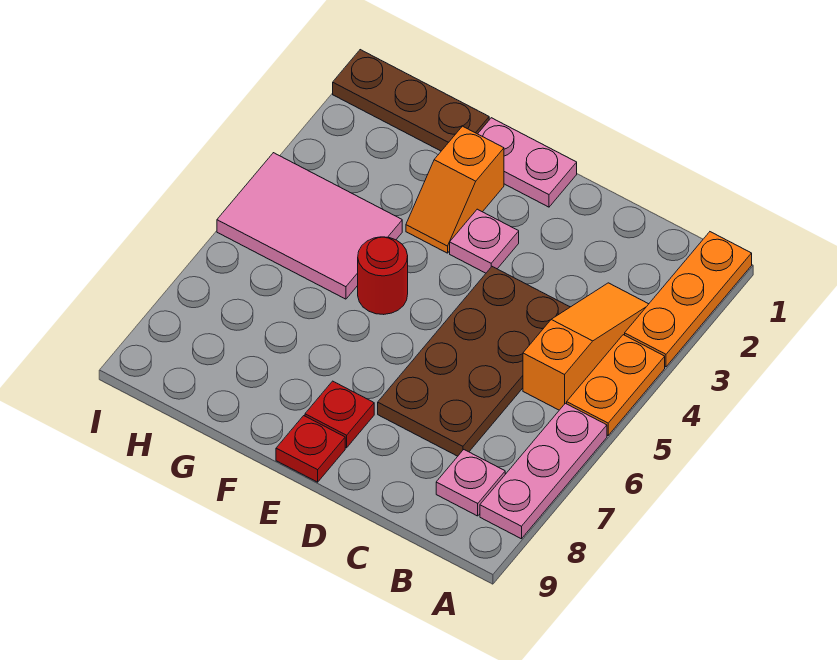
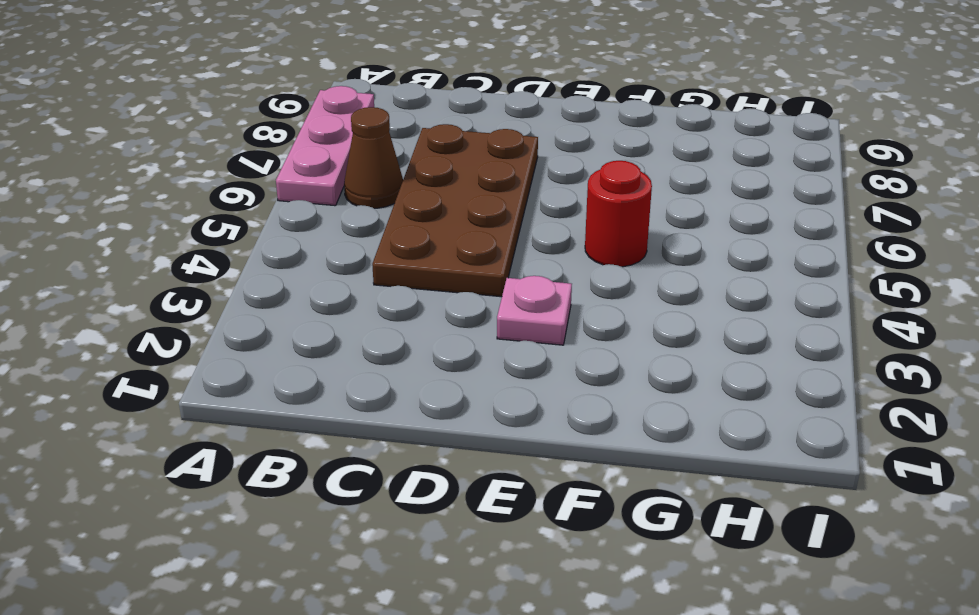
brown cone B6 level 1 -> none
none -> orange plate A1:A3 level 1
none -> orange plate A4:A5 level 1
none -> orange slope B3:B5 level 1 top 5

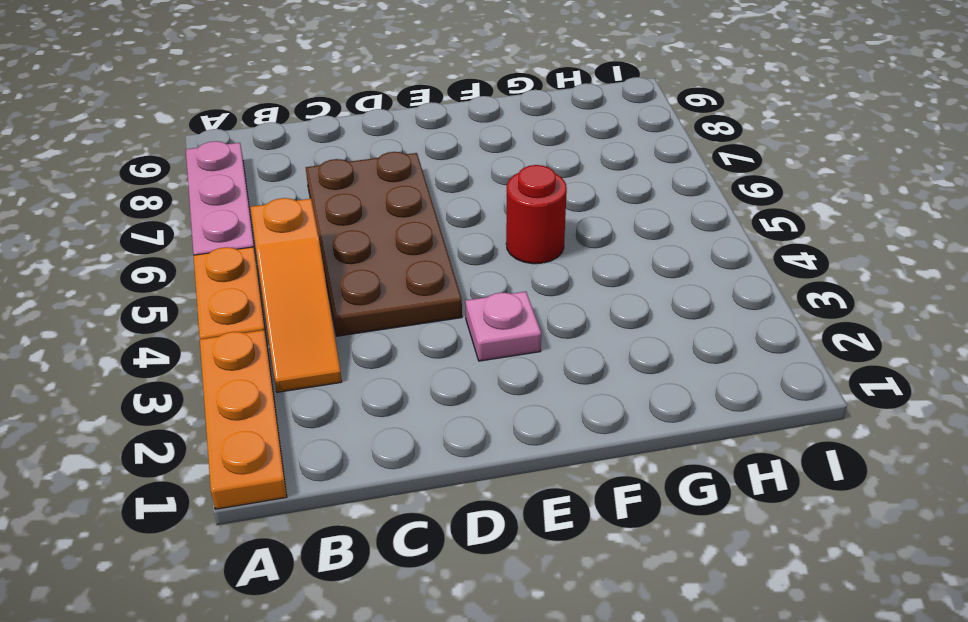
none -> pink plate B8 level 1
none -> pink plate E1:F1 level 1
none -> red plate E8 level 1

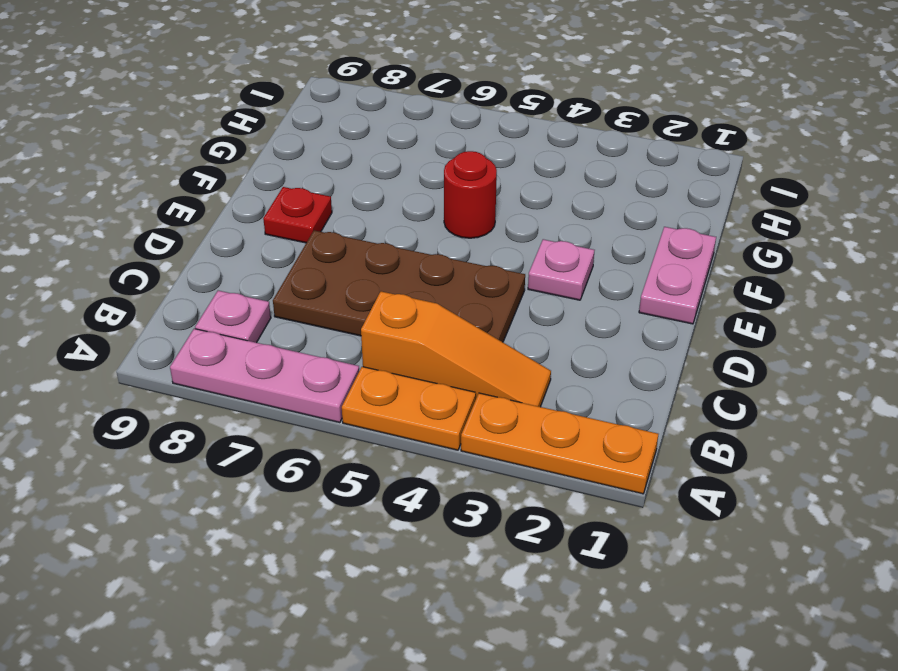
none -> red plate E9 level 1
none -> orange slope F2:F3 level 1 top 2
none -> brown plate G1:I1 level 1

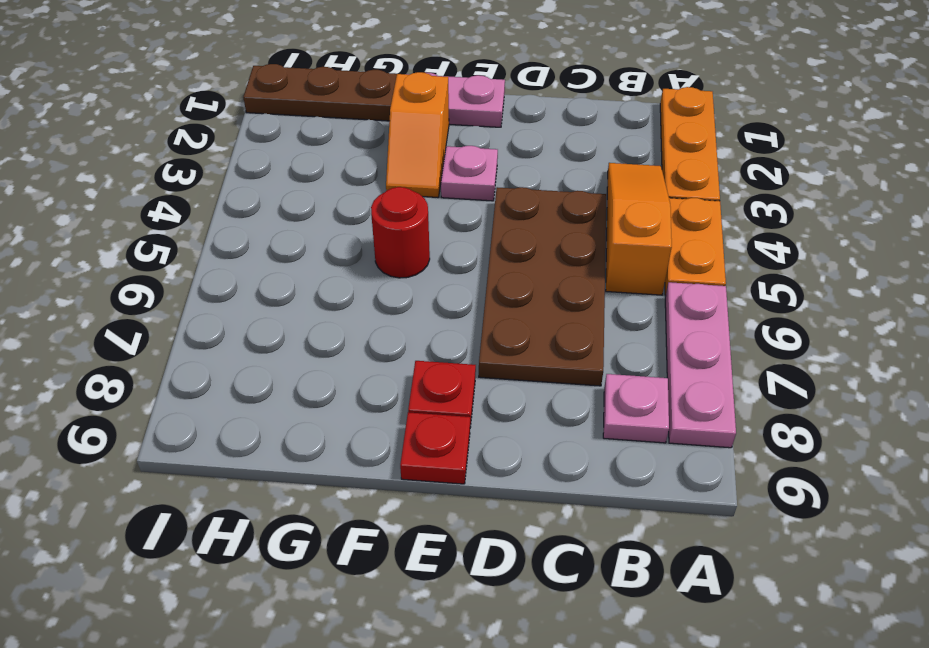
none -> pink tile G4:I5 level 1

